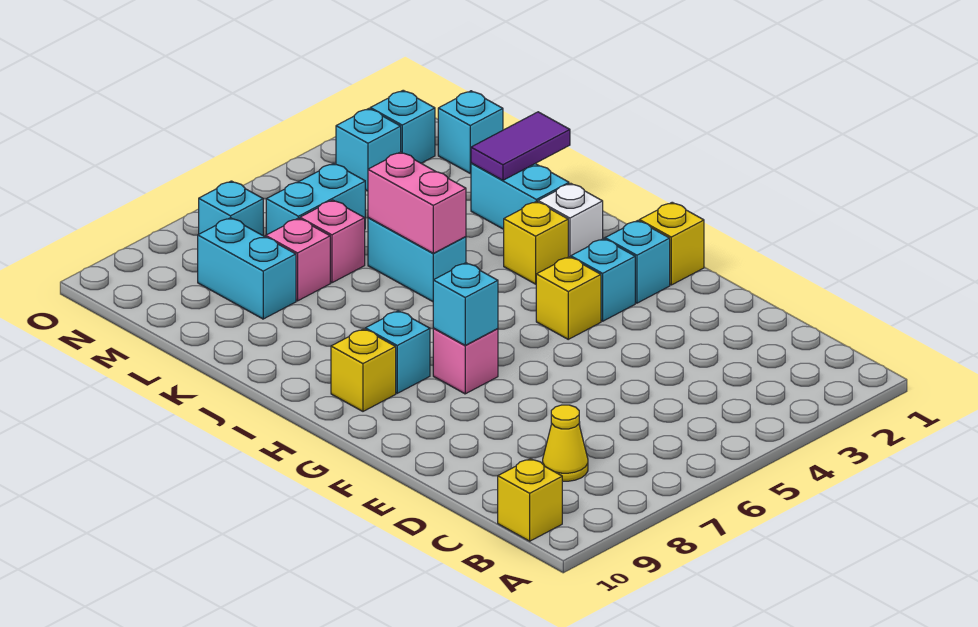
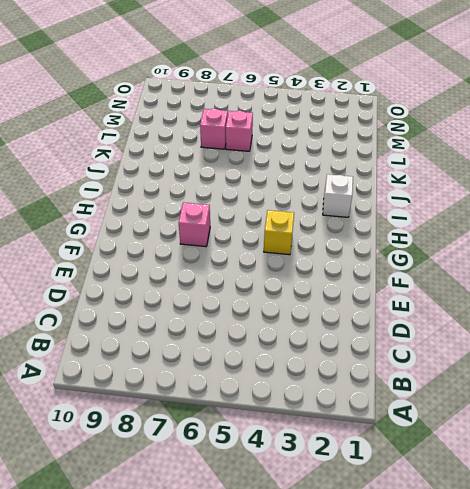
none -> yellow brick B10 level 1
none -> yellow cone C8 level 1
none -> yellow brick G1 level 1

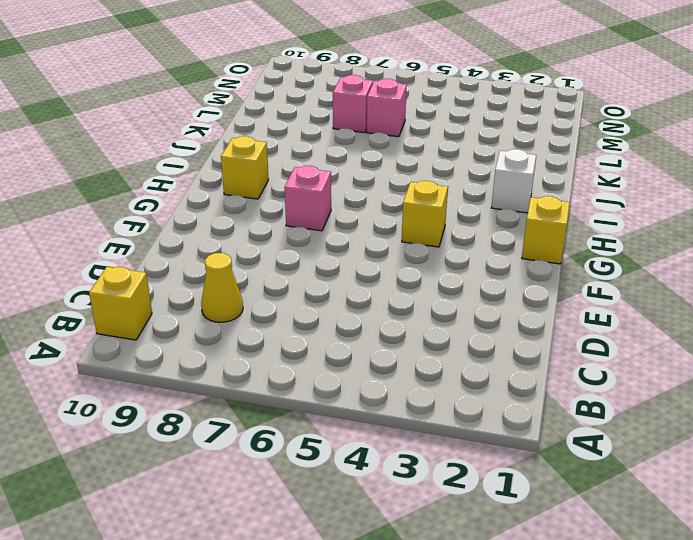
none -> cyan brick G2 level 1
none -> cyan brick G3 level 1
none -> cyan brick H8 level 1

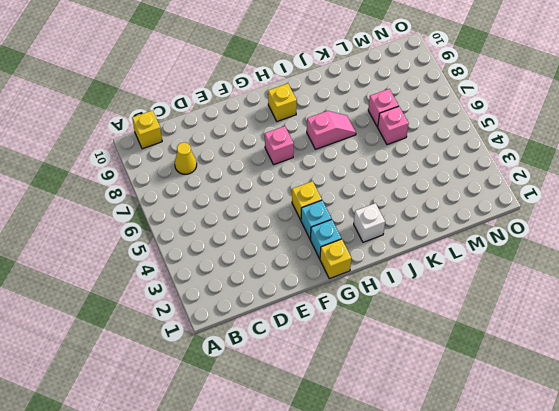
pink slope I7:J7 level 1 top I -> none
none -> cyan brick H8 level 1
none -> yellow brick I3 level 1
none -> cyan brick J2:K2 level 1

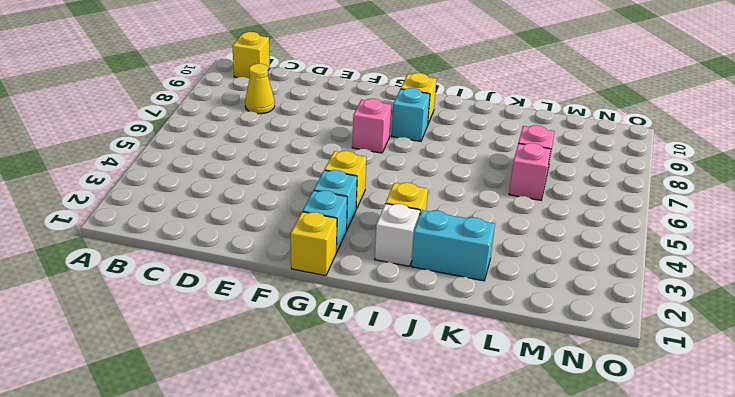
none -> cyan brick J5:K5 level 1
none -> cyan brick L8:M8 level 1
none -> cyan brick M1 level 1

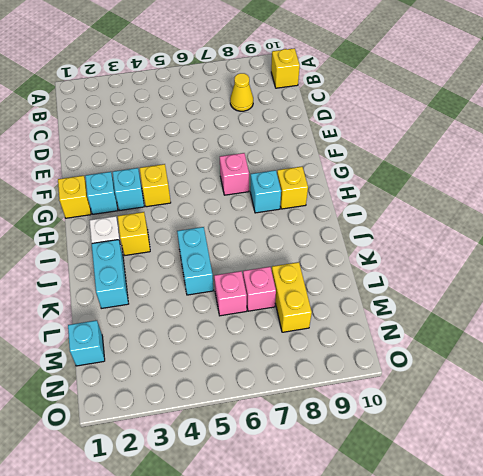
yellow brick L8:M8 level 1 -> cyan brick L8:M8 level 1
none -> cyan brick M5:M6 level 1
none -> cyan brick N2 level 1
none -> cyan brick N3 level 1

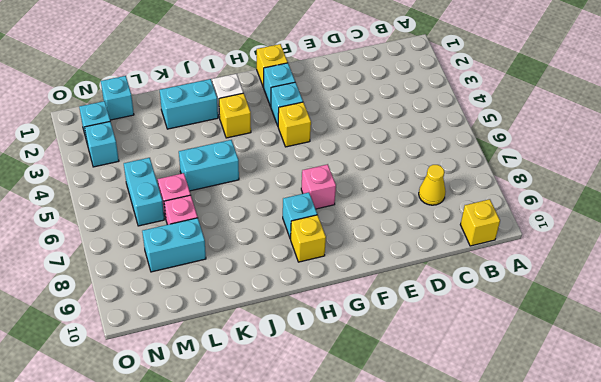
none -> cyan brick N7 level 1
none -> cyan brick G7 level 2
none -> pink brick J5:K5 level 2

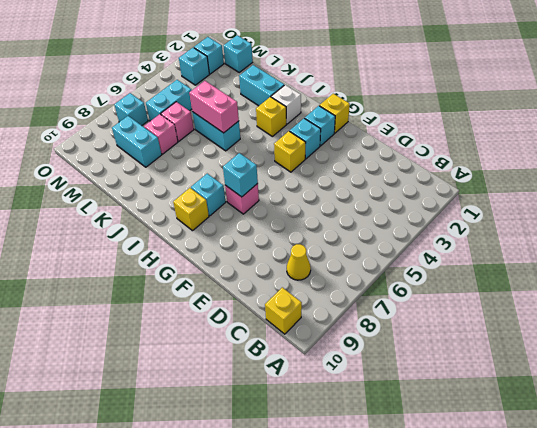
none -> purple tile K1:K2 level 2

